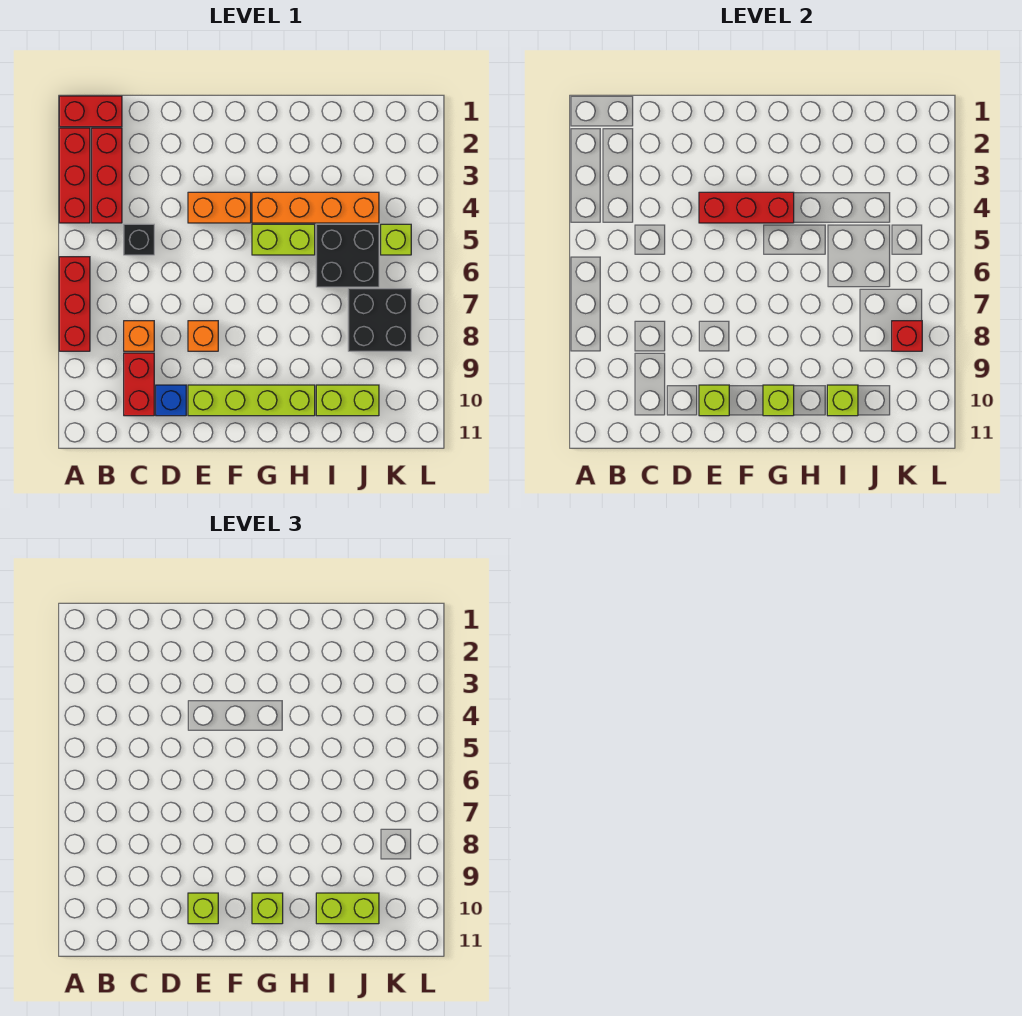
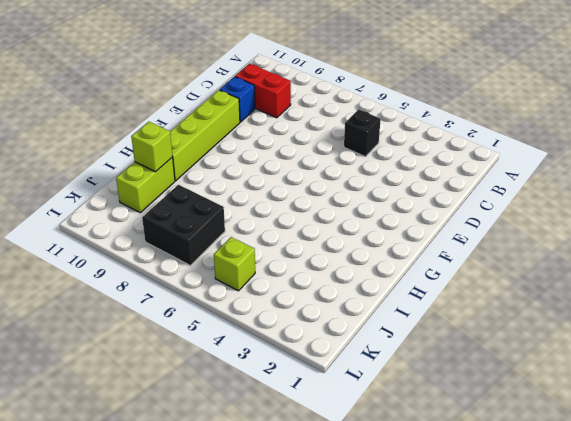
none -> red brick A1:B1 level 1
none -> red brick A2:A4 level 1
none -> red brick A6:A8 level 1

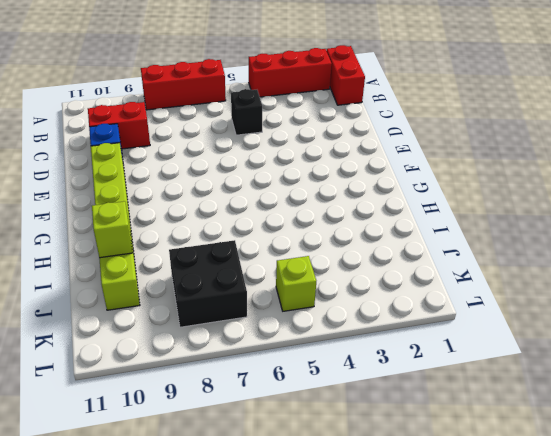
none -> red brick B2:B4 level 1
none -> orange brick C8 level 1
none -> orange brick E4:F4 level 1

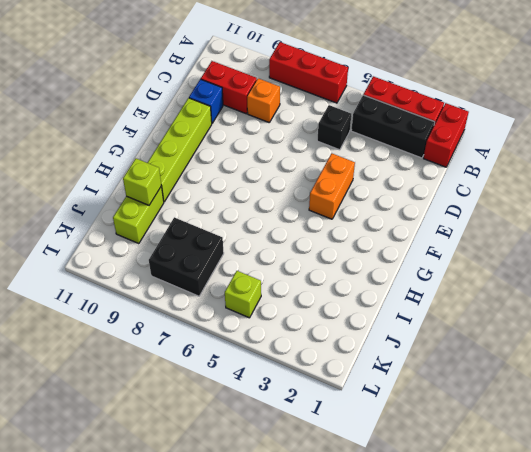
black brick B2:B4 level 1 -> red brick B2:B4 level 1
none -> orange brick E8 level 1
none -> orange brick G4:J4 level 1
none -> lime brick G5:H5 level 1

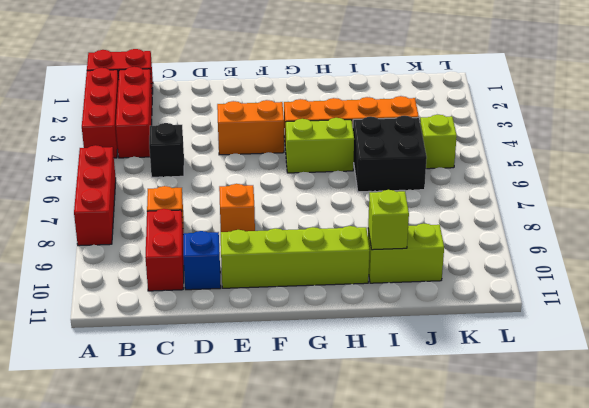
none -> black brick J7:K8 level 1
none -> red brick E4:G4 level 2
none -> lime brick E10 level 2

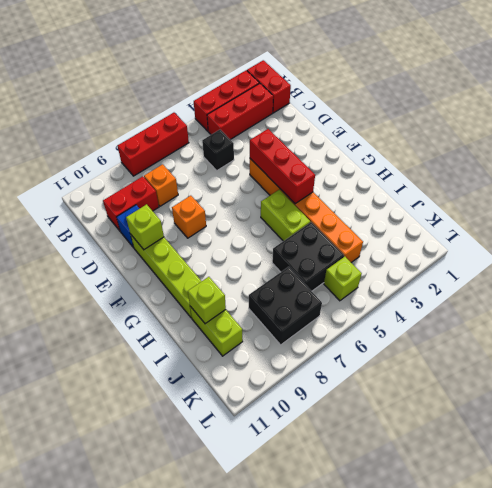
none -> lime brick G10 level 2
none -> red brick K8 level 2
none -> lime brick E10 level 3

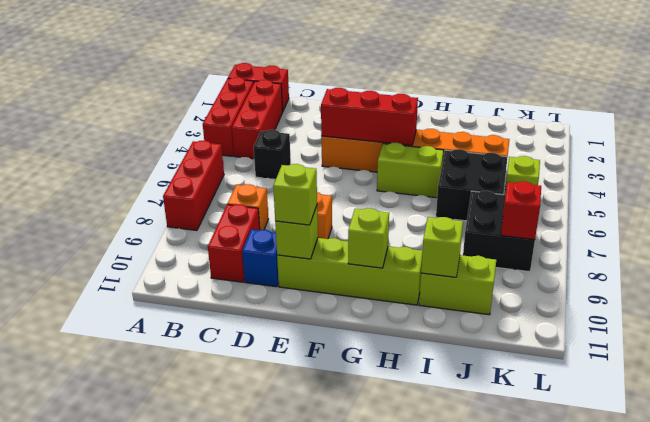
none -> lime brick G10 level 3
none -> lime brick I10:J10 level 3

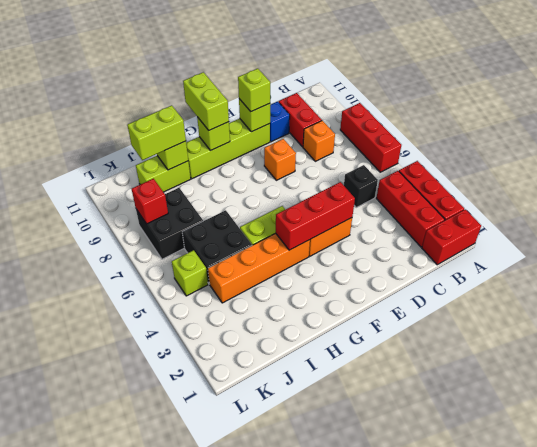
lime brick G10:G11 level 3 -> lime brick G10 level 3

